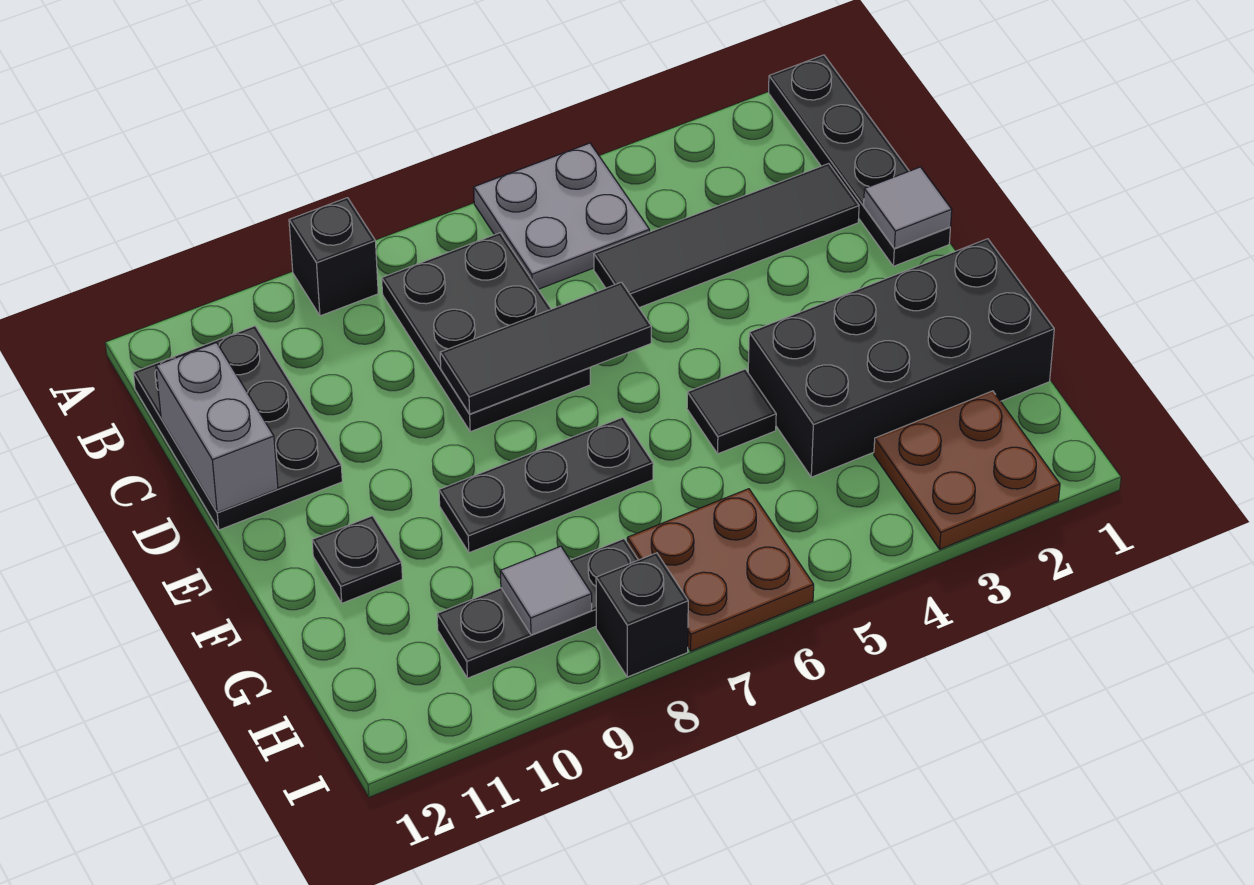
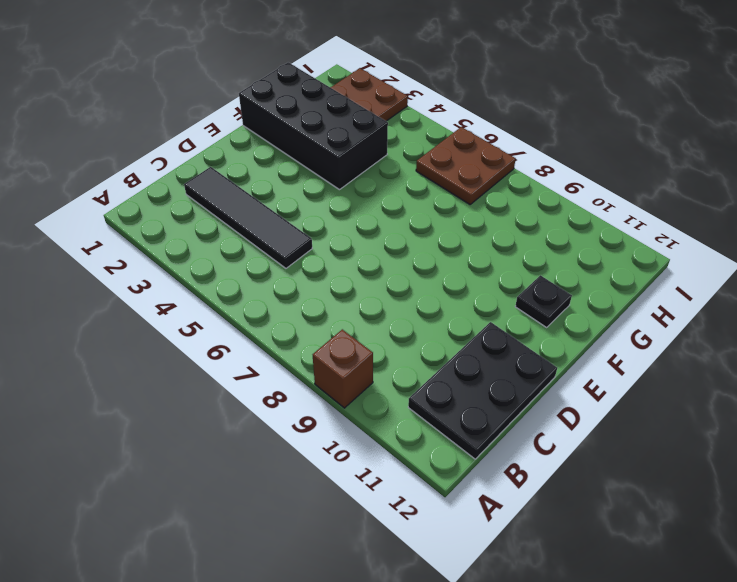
brown brick A9 level 1 -> black brick A9 level 1
none -> black plate A1:D1 level 1
none -> grey plate A5:B6 level 1
none -> black plate B7:D8 level 1

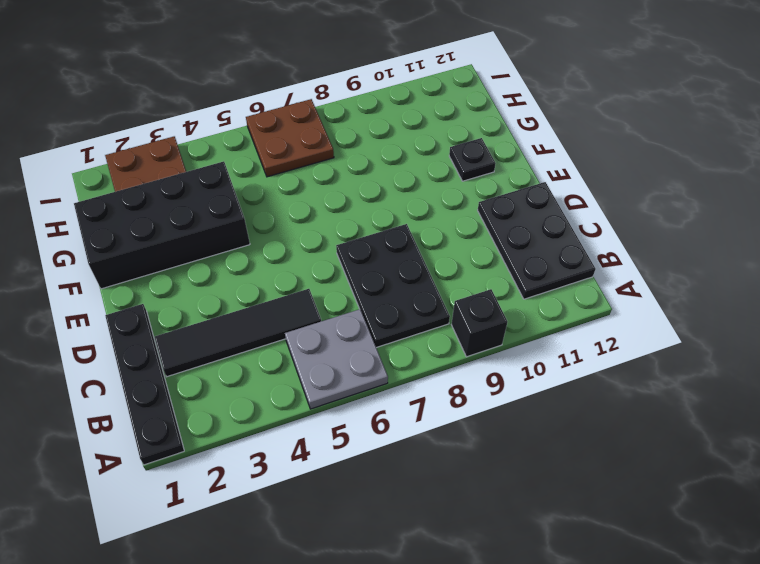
none -> black tile F5 level 1
none -> black plate F7:F9 level 1
none -> black plate H8:H10 level 1

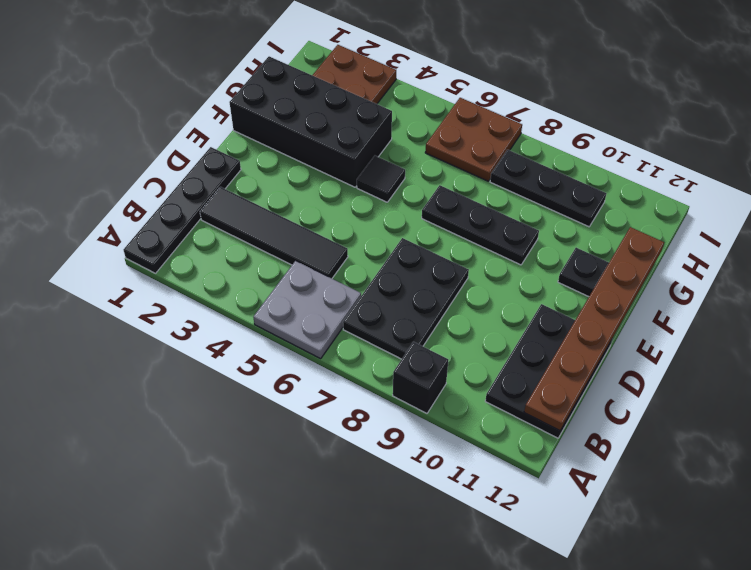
brown plate B12:G12 level 2 -> grey brick C12:D12 level 2
none -> black brick I8 level 1
none -> grey tile D1 level 2
none -> black tile D6:D8 level 2

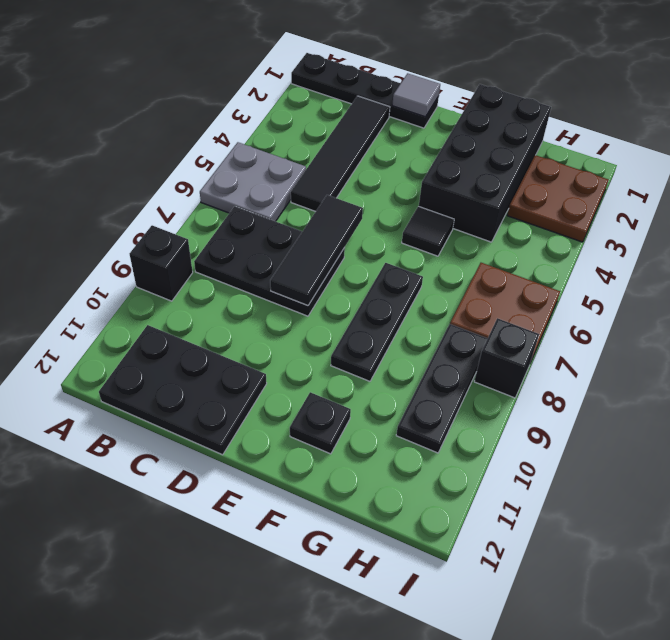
none -> grey brick C12:D12 level 2
none -> grey tile H9 level 2

